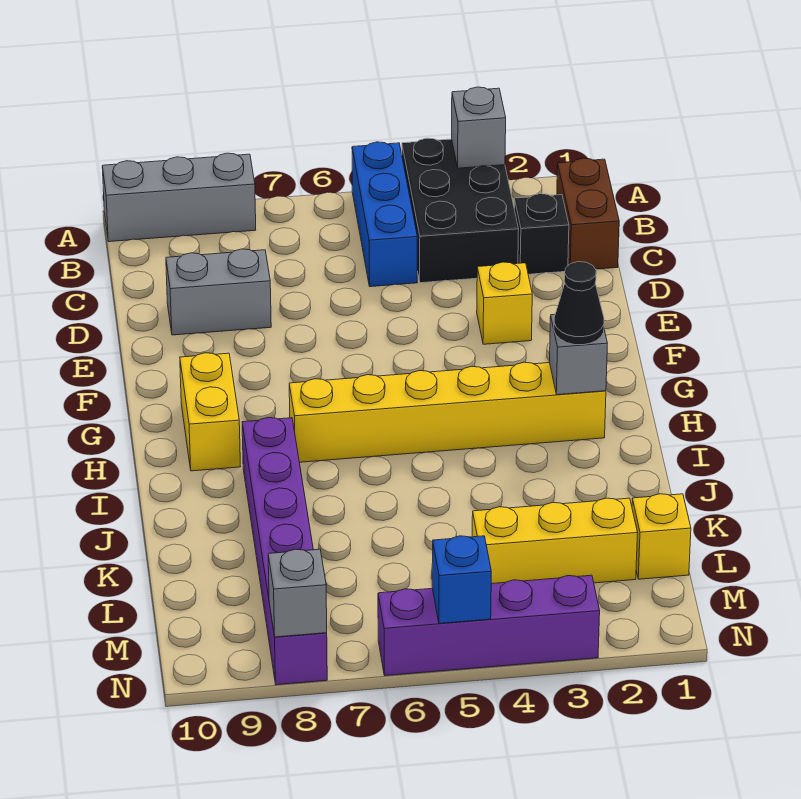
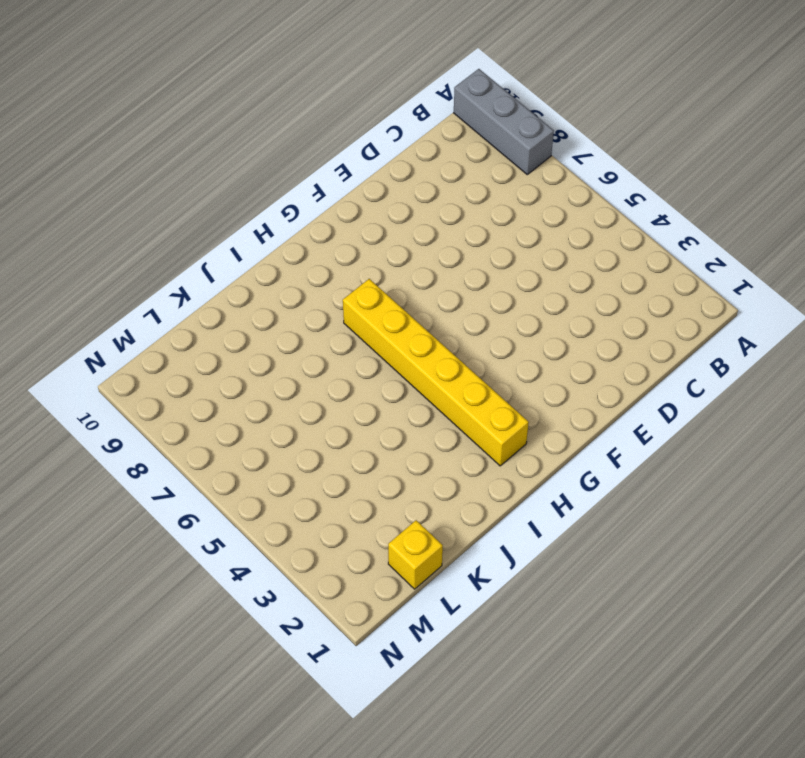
none -> black brick A3:C4 level 1
none -> blue brick A5:C5 level 1
none -> brown brick B1:C1 level 1

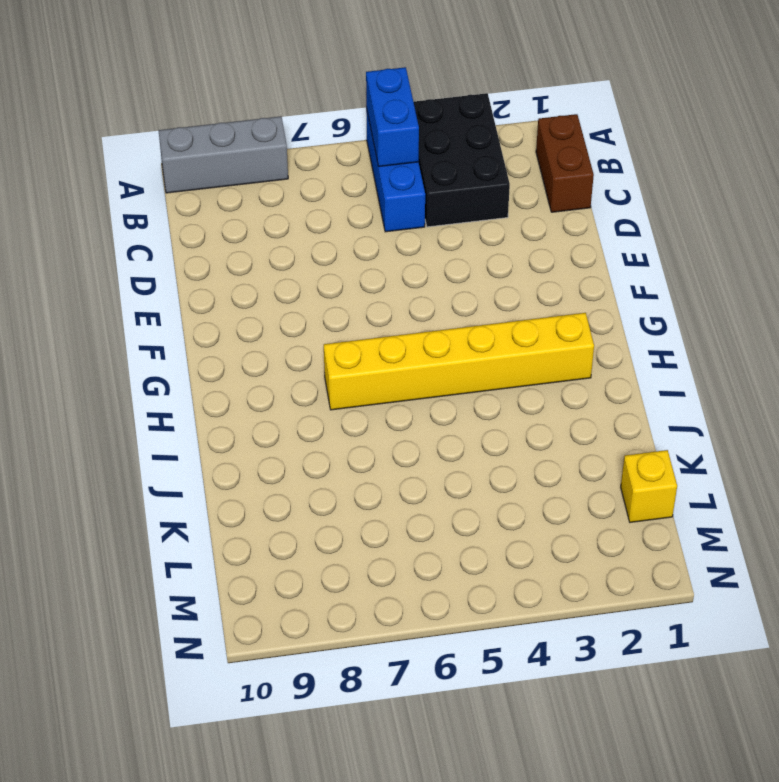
blue brick A5:B5 level 2 -> none
none -> black brick C2 level 1
none -> grey brick D8:D9 level 1
none -> yellow brick E3 level 1

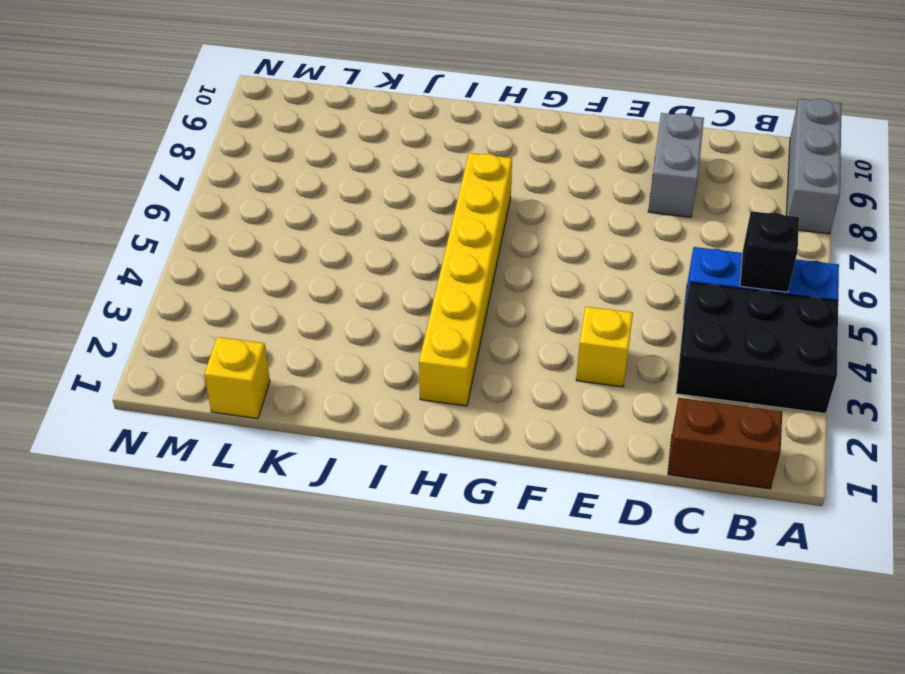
black brick B5 level 2 -> black brick C2 level 1
none -> yellow brick G9:H9 level 1
none -> purple brick I8:N8 level 1
none -> yellow brick L2:L4 level 1

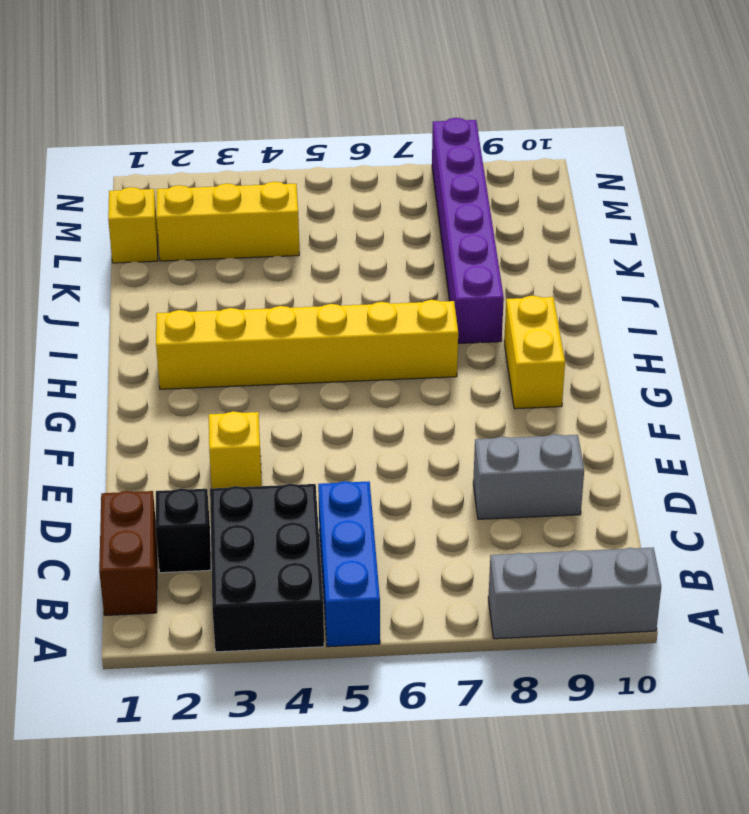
none -> purple brick N3:N6 level 1
none -> grey brick A3 level 2
none -> grey brick H2 level 2

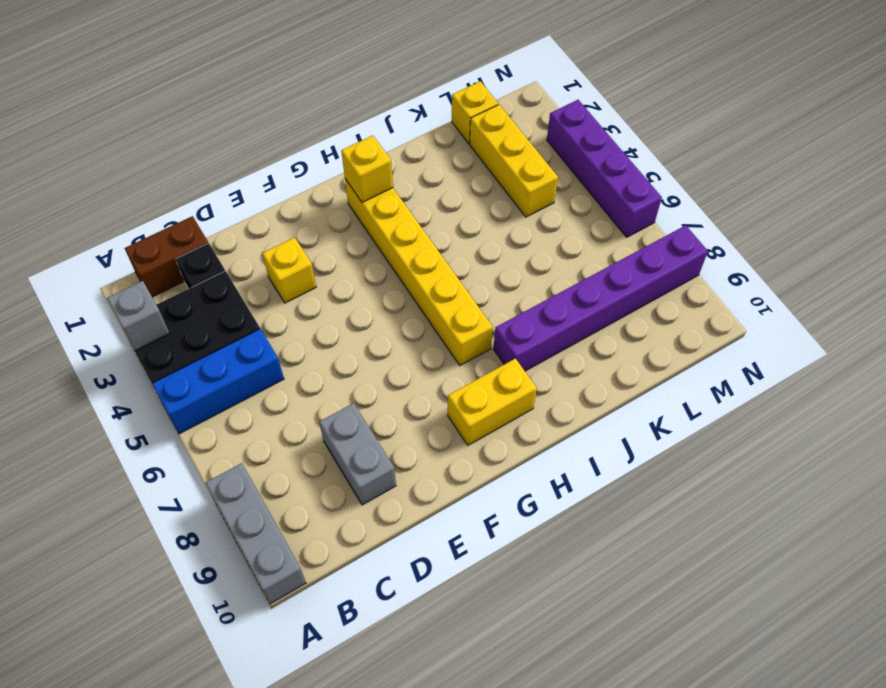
yellow brick H2 level 2 -> grey brick H2 level 2
none -> blue brick N5 level 2
none -> grey brick N8 level 2
none -> black cone H2 level 3

